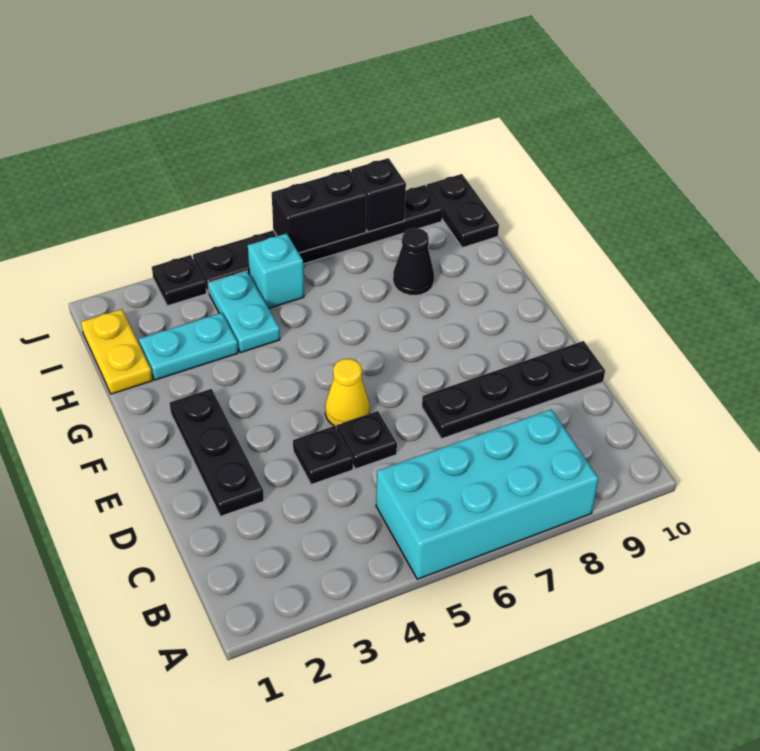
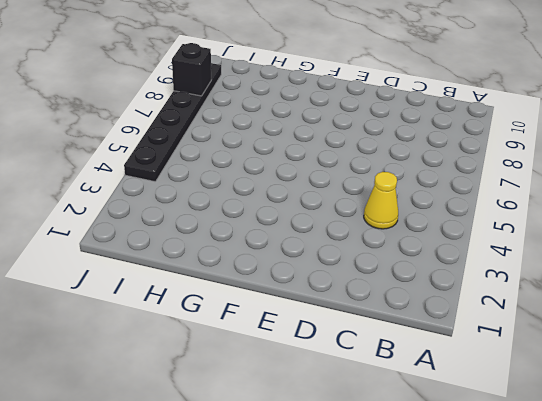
yellow cone C4 level 1 -> yellow cone E5 level 1
none -> cyan brick A5:B8 level 1
none -> black plate D2:F2 level 1
none -> black plate D4 level 1

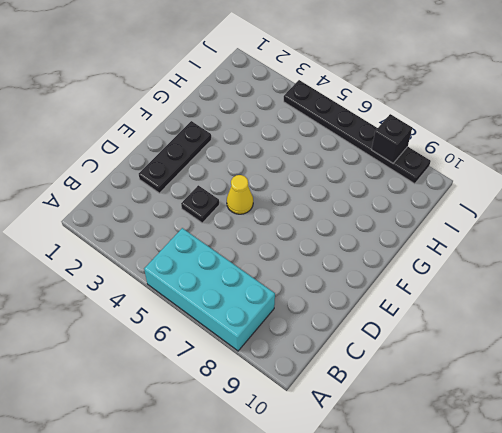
none -> black plate D5 level 1
none -> black plate D7:D10 level 1
none -> yellow plate H1:I1 level 1

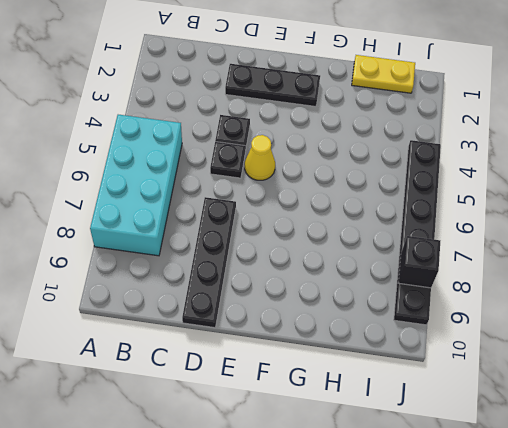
none -> cyan plate H2:H3 level 1
none -> cyan plate H4:I4 level 1
none -> black cone H8 level 1

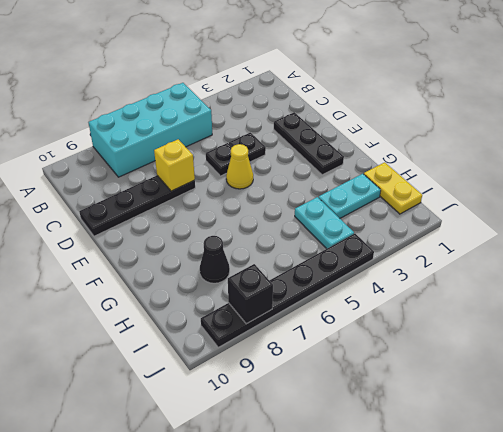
yellow brick D7 level 2 -> none
none -> cyan brick I5 level 1
none -> black plate I10:J10 level 1
none -> black plate J3 level 1

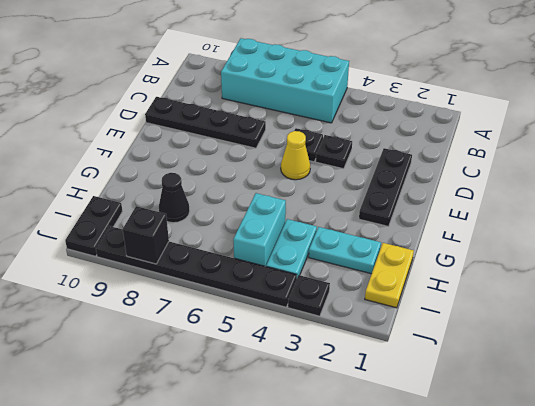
cyan brick H5:I5 level 1 -> cyan brick I5 level 1
none -> black brick J6:J7 level 2

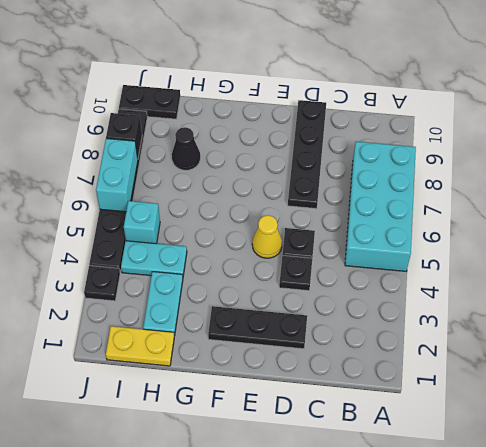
cyan brick J6:J7 level 2 -> black brick J6:J7 level 2

